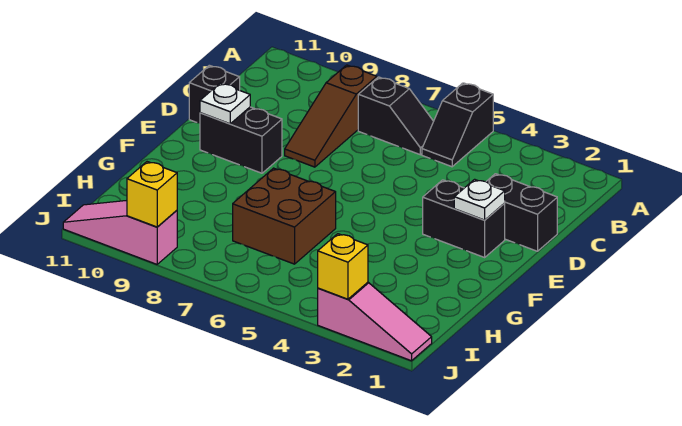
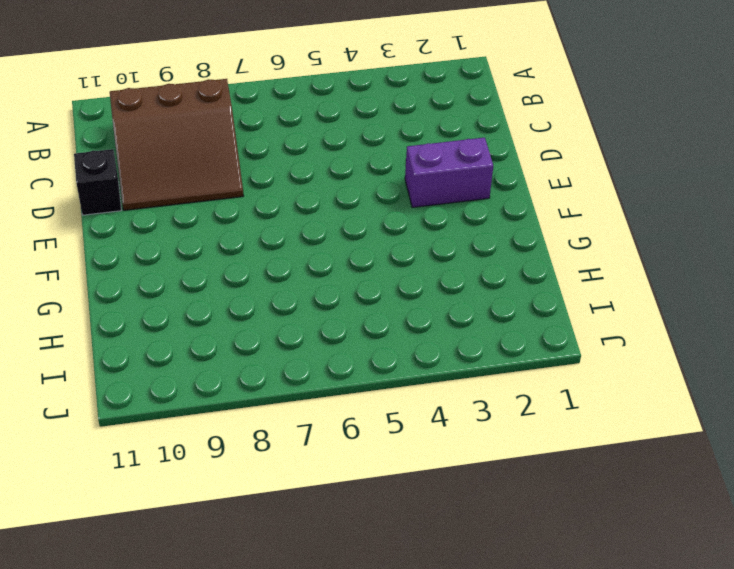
brown slope B8:D10 level 1 top B -> brown slope B8:D8 level 1 top B
purple brick E2:E3 level 1 -> black brick E2:E3 level 1
none -> black slope A5:B5 level 1 top A
none -> black slope B6:B7 level 1 top 7
none -> black brick D1:D2 level 1

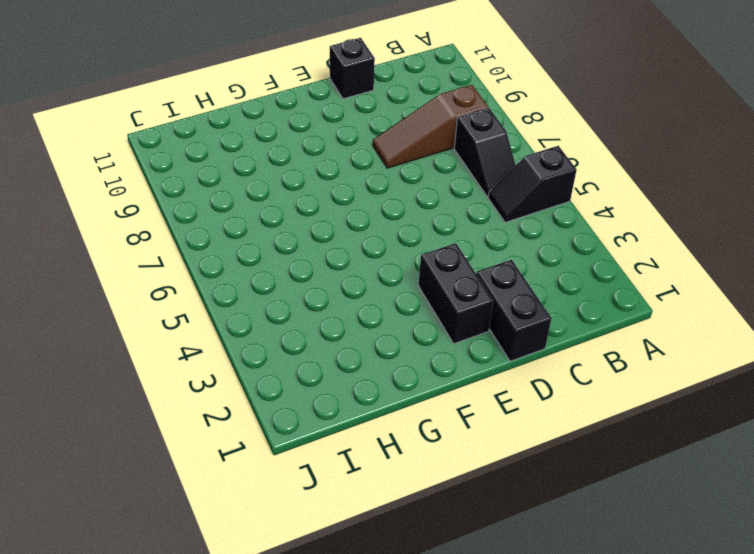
none -> black brick E9:E10 level 1
none -> brown brick G6:H7 level 1
none -> pink slope J1:J3 level 1 top 3

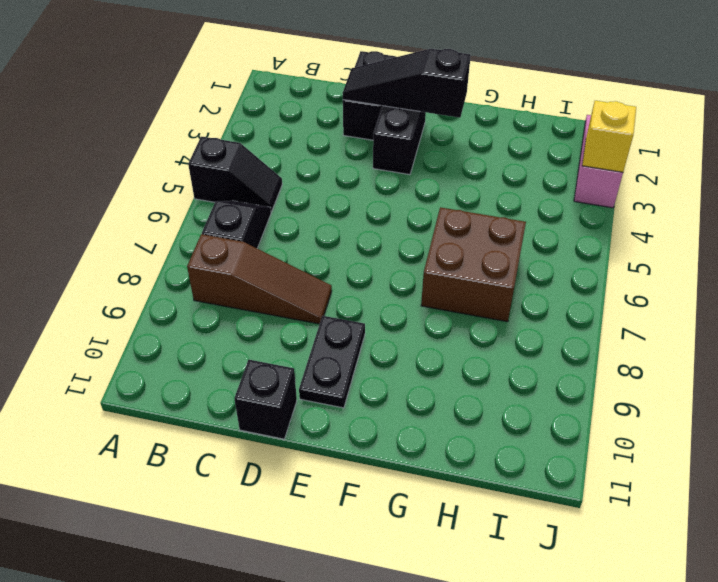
black slope D2:F2 level 2 top F -> white plate E2 level 2
black plate E9:E10 level 1 -> black brick E9:E10 level 1
none -> pink slope J9:J11 level 1 top 9
none -> white plate E10 level 2
none -> yellow brick J9 level 2

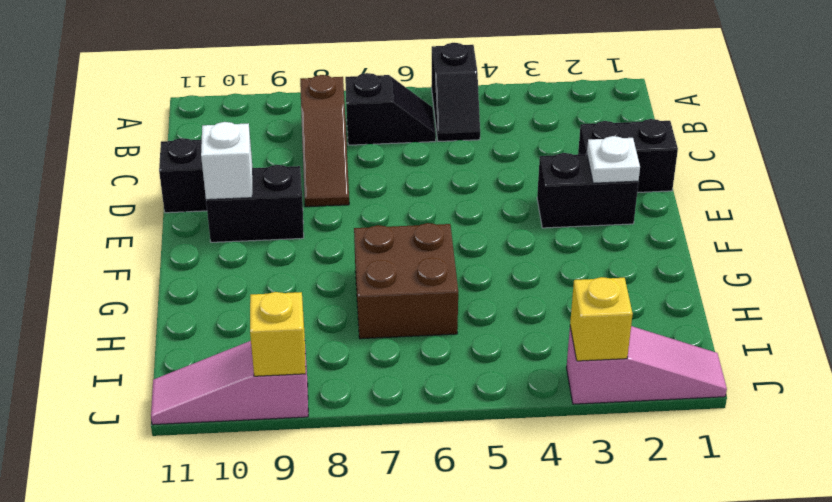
white brick E10 level 2 -> white plate E10 level 2

